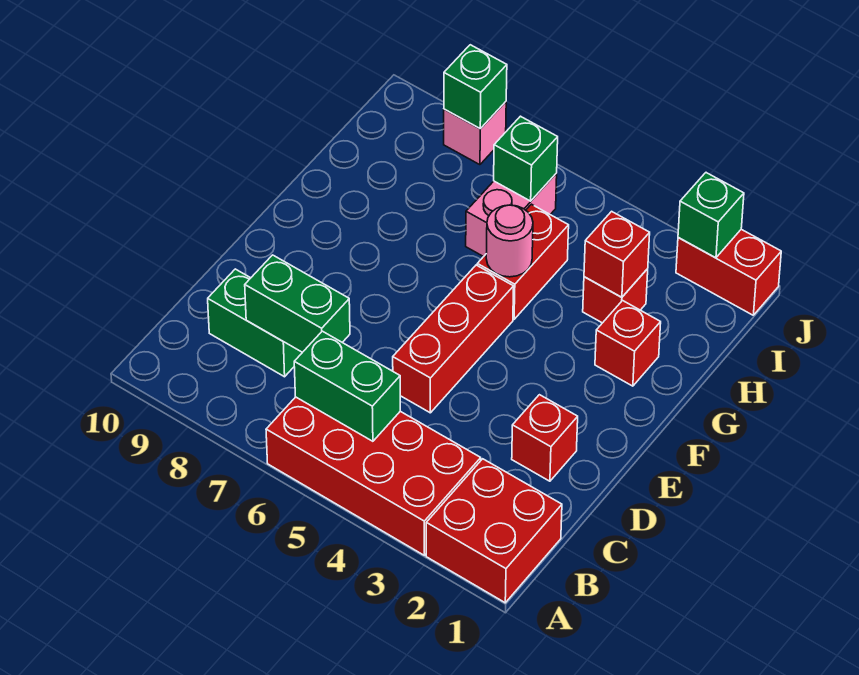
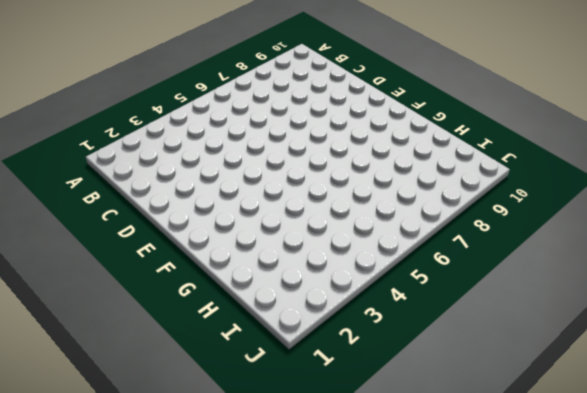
none -> red brick A1:B2 level 1
none -> red brick A3:B6 level 1
none -> green brick C8:C9 level 1

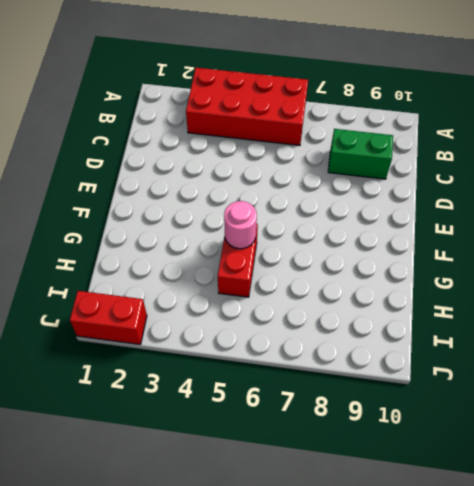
none -> red brick A1:B2 level 1
none -> red brick D2 level 1
none -> red brick D5:F5 level 1

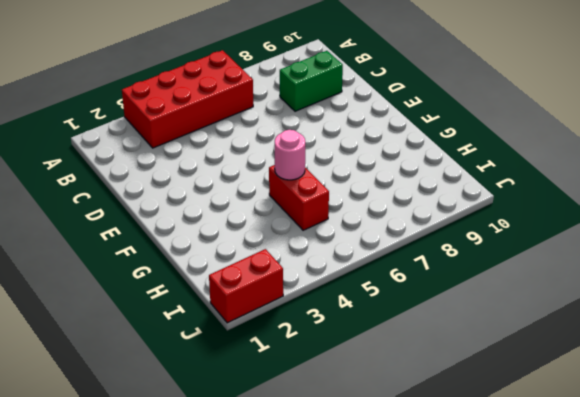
none -> red brick A1:B2 level 1
none -> red brick D2 level 1
none -> red brick D5:F5 level 1

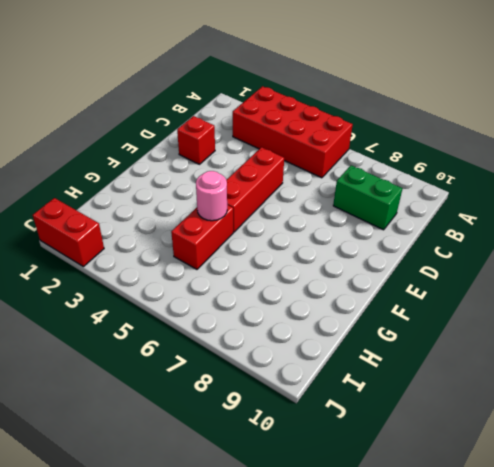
none -> red brick A1:B2 level 1
none -> red brick G2 level 1
none -> red brick H3 level 1

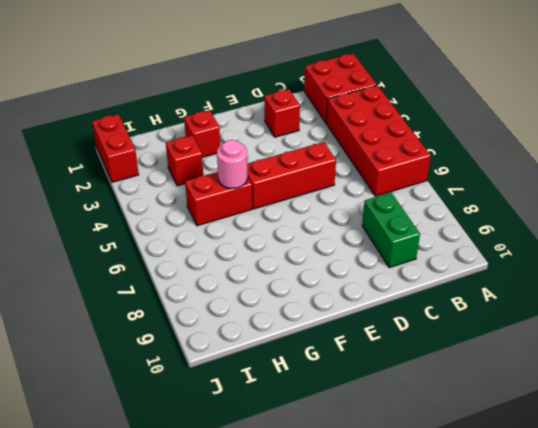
none -> pink brick H6:I6 level 1
none -> pink brick J8 level 1
none -> green brick B5:B6 level 2

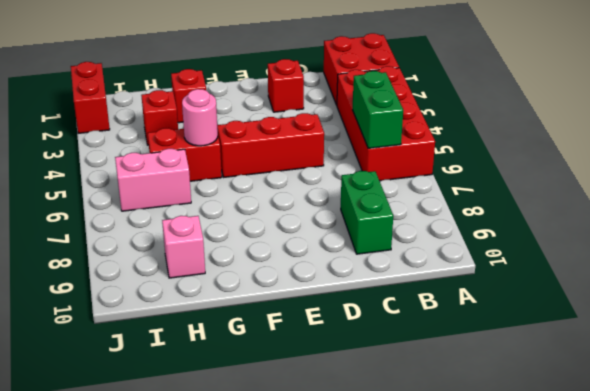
pink brick H9 level 1 -> pink brick J8 level 1
none -> green brick C7:C8 level 2
none -> red brick H3 level 2
none -> green brick I6 level 2

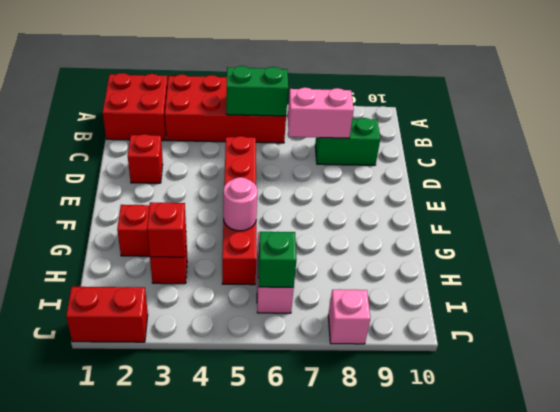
pink brick C7:C8 level 2 -> green brick C7:C8 level 2
none -> green brick J2 level 2
none -> green brick J8 level 2

